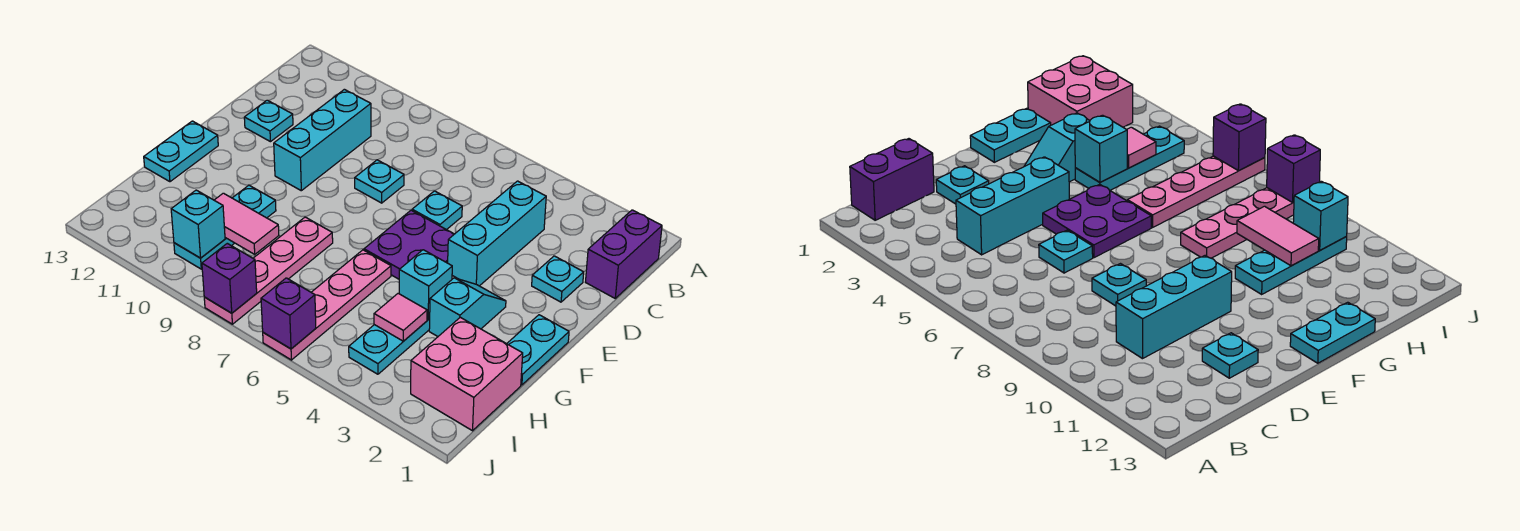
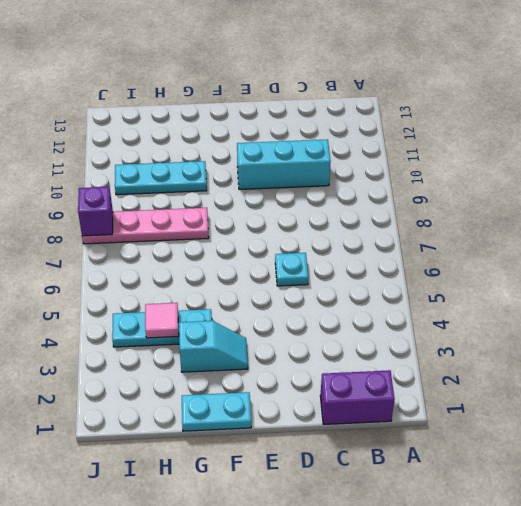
none -> cyan brick C4:E4 level 1
none -> cyan plate D2 level 1
none -> cyan plate D8 level 1

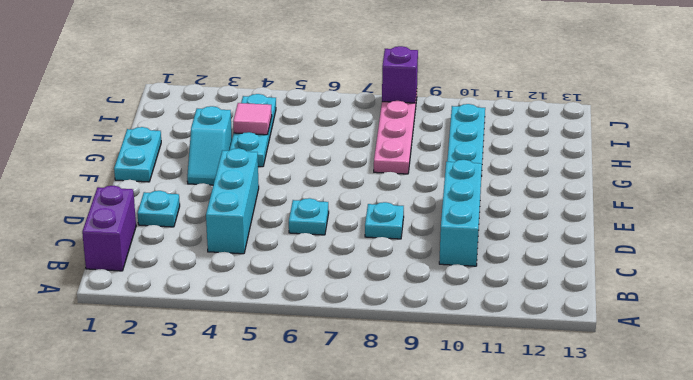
none -> cyan plate D12 level 1
none -> purple plate E5:F6 level 1
none -> cyan plate F13:G13 level 1

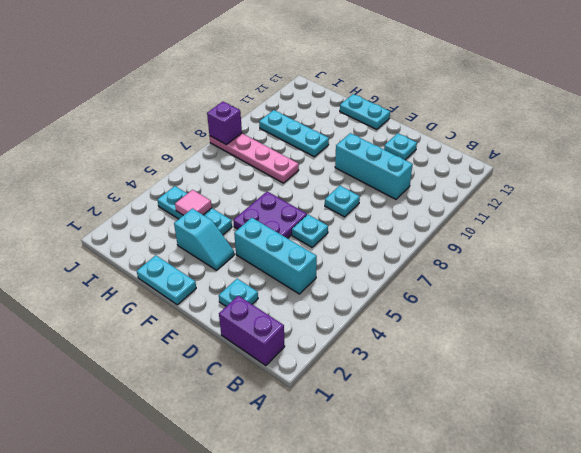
none -> pink plate G6:J6 level 1
none -> pink brick H1:I2 level 1
none -> cyan brick G4 level 2

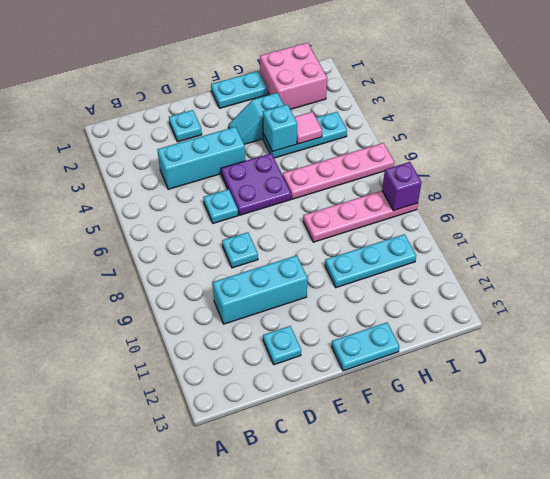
none -> purple brick B1:C1 level 1
none -> pink tile H9:H10 level 2
none -> cyan brick I10 level 2

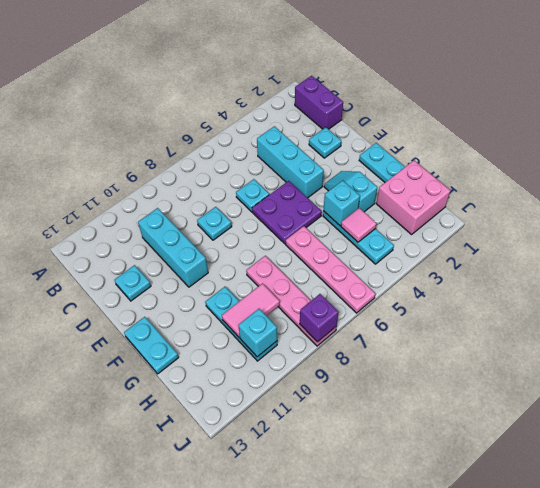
none -> purple brick J6 level 2

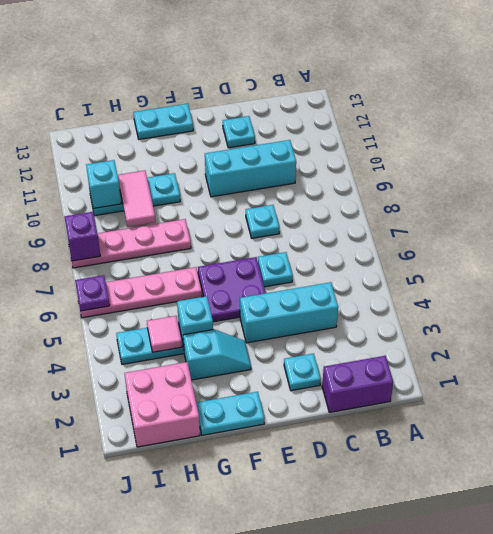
purple plate J6 level 2 -> purple brick J6 level 2

